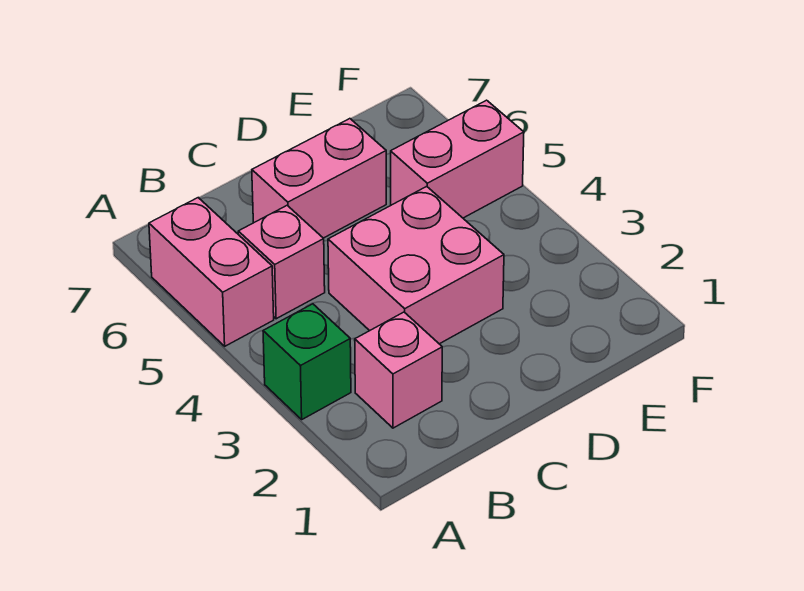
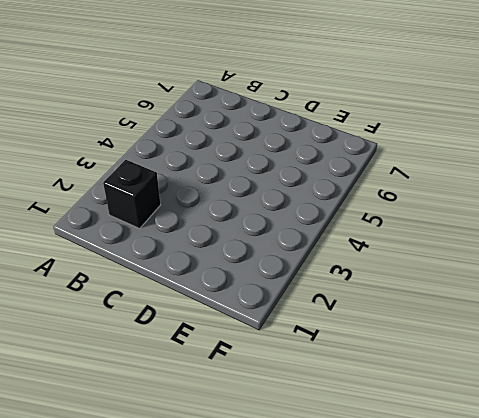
black brick B2 level 1 -> pink brick B2 level 1
none -> green brick A3 level 1
none -> pink brick A5:A6 level 1

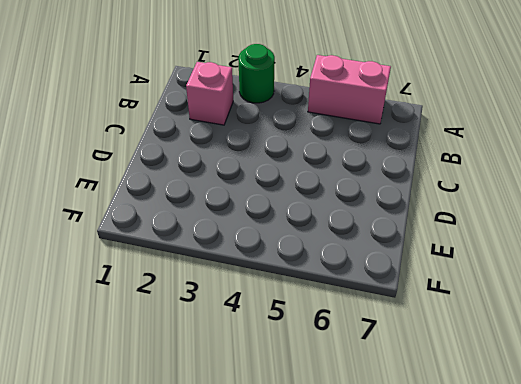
green round brick A3 level 1 -> green brick A3 level 1
none -> pink brick B5 level 1
none -> pink brick C3:D4 level 1

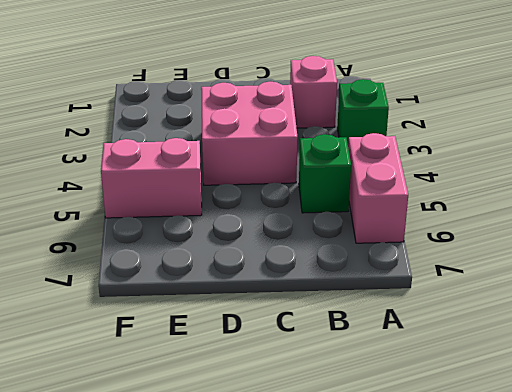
green brick B5 level 1 -> pink brick B5 level 1
none -> pink brick C6:D6 level 1

